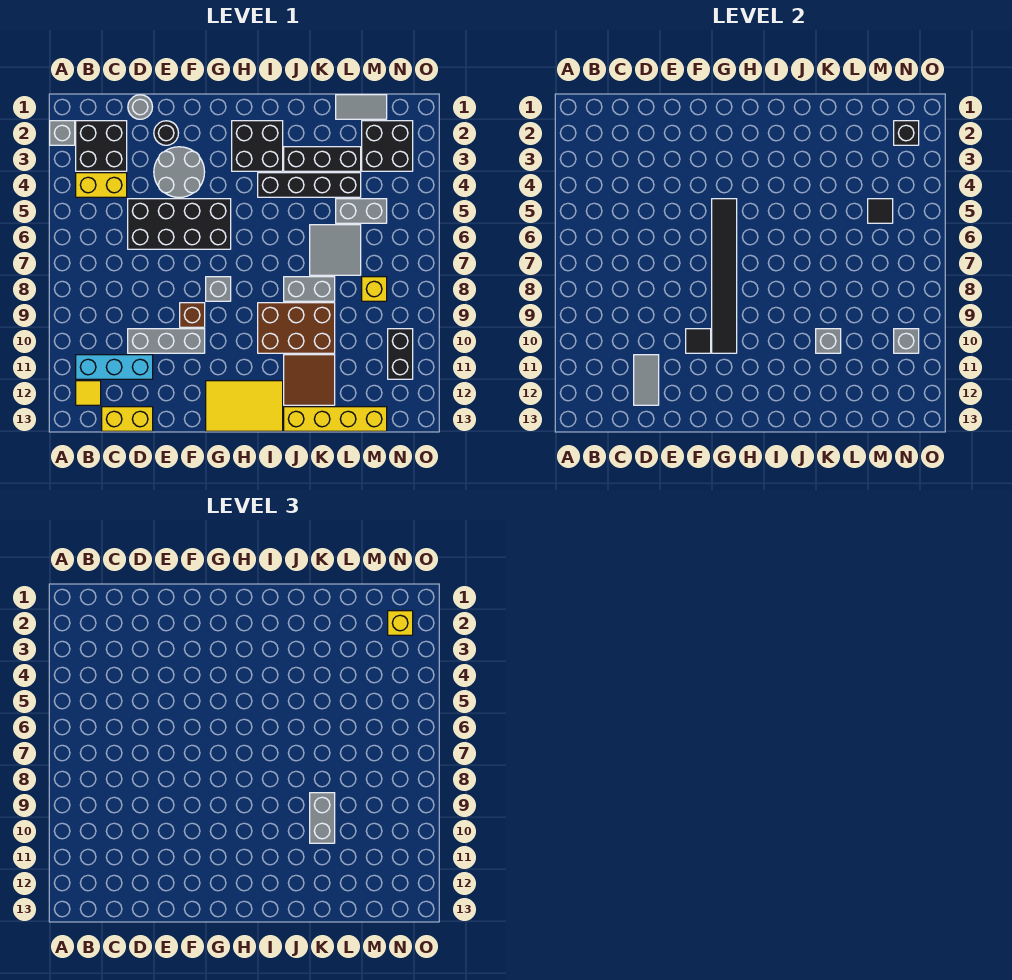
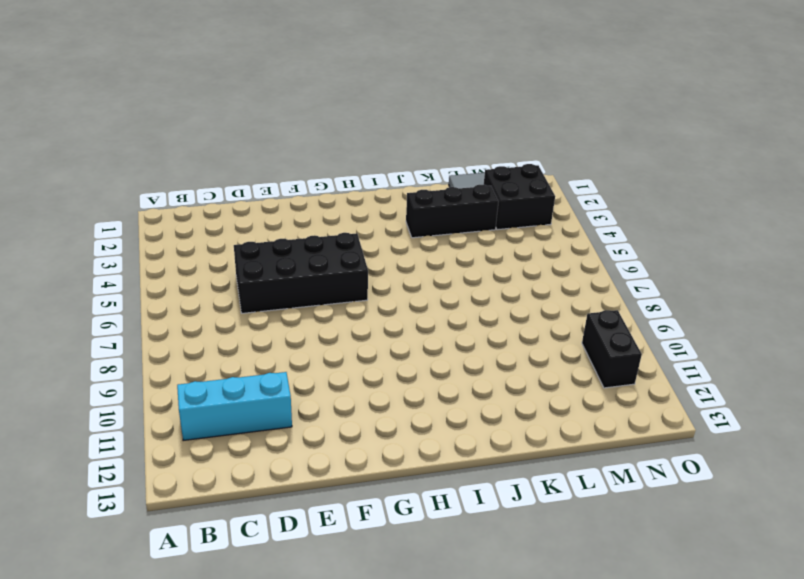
none -> grey brick A2 level 1
none -> black brick B2:C3 level 1
none -> yellow brick B4:C4 level 1
none -> yellow tile B12 level 1

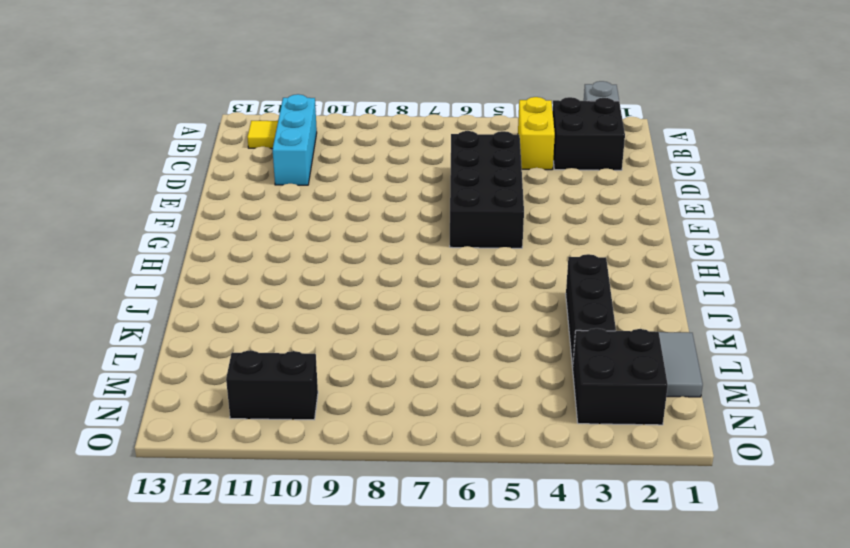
none -> yellow brick C13:D13 level 1
none -> grey round brick D1 level 1
none -> grey brick D10:F10 level 1
none -> black round brick E2 level 1

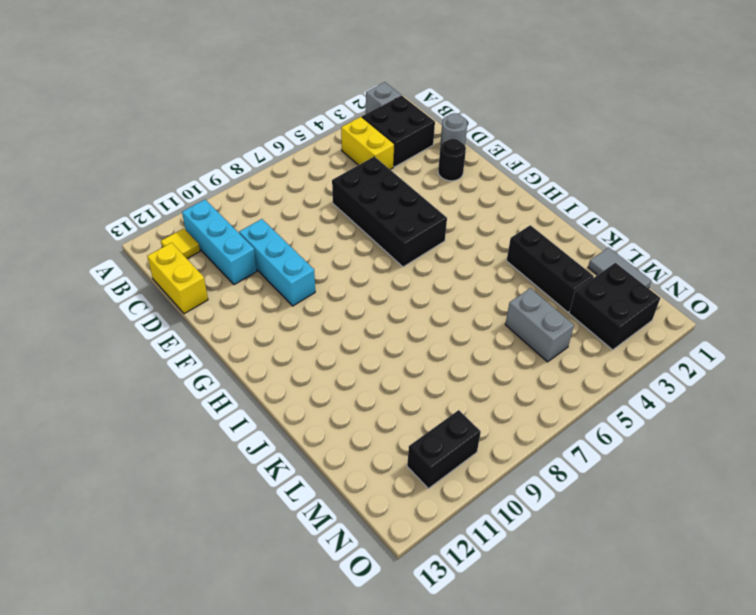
cyan brick D10:F10 level 1 -> grey brick D10:F10 level 1
none -> grey round brick E3:F4 level 1
none -> brown brick F9 level 1
none -> grey brick G8 level 1
none -> yellow tile G12:I13 level 1

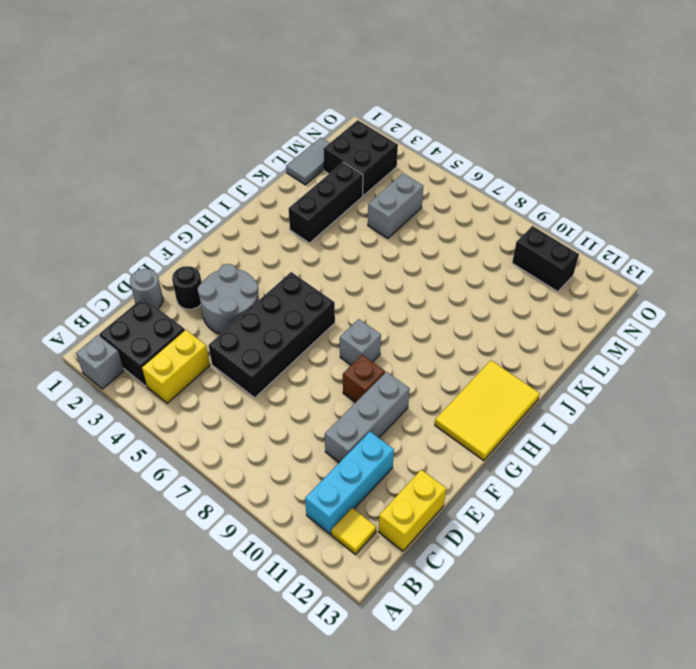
none -> black brick H2:I3 level 1
none -> black brick I4:L4 level 1
none -> brown brick I9:K10 level 1
none -> grey brick J8:K8 level 1

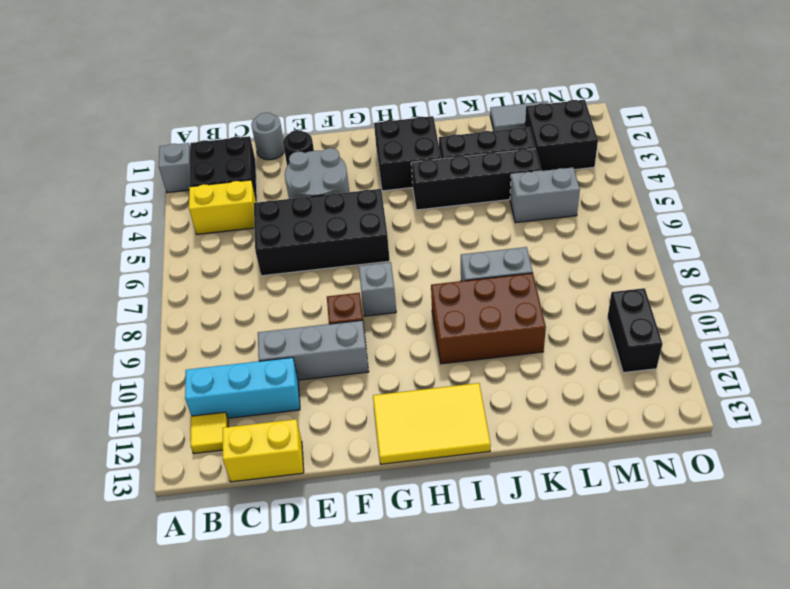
none -> brown tile J11:K12 level 1
none -> yellow brick J13:M13 level 1
none -> grey tile K6:L7 level 1
none -> yellow brick M8 level 1

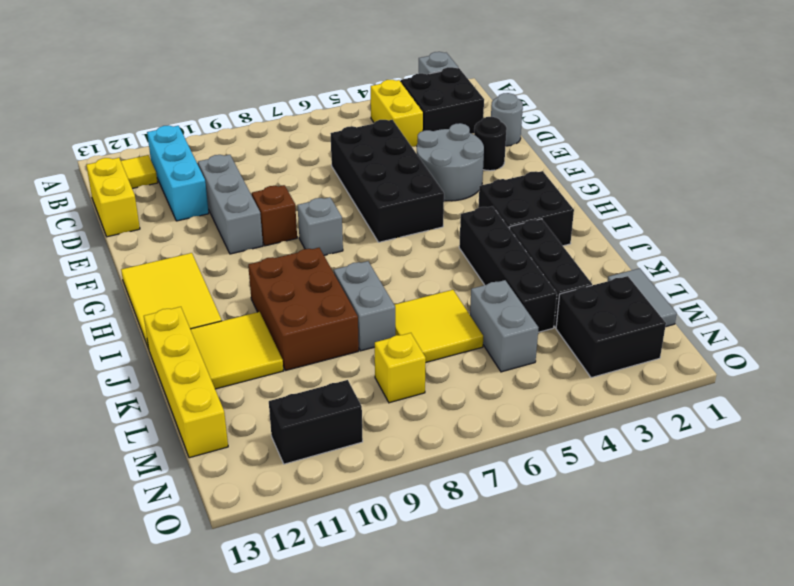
yellow tile J11:K12 level 1 -> brown tile J11:K12 level 1
yellow tile K6:L7 level 1 -> grey tile K6:L7 level 1
none -> grey tile D11:D12 level 2
none -> black tile F10 level 2
none -> black tile G5:G10 level 2
none -> grey brick K10 level 2

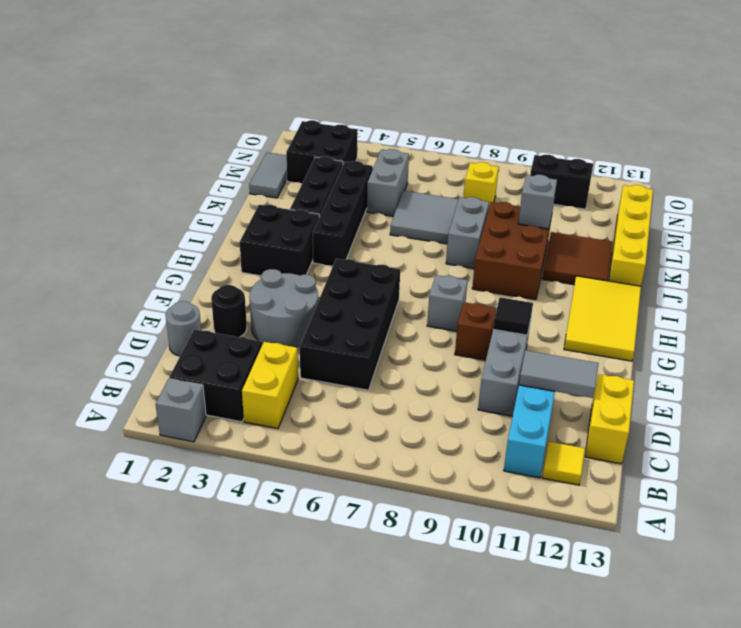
none -> black tile G5:G10 level 2
none -> black tile M5 level 2
none -> black brick N2 level 2
none -> grey brick N10 level 2

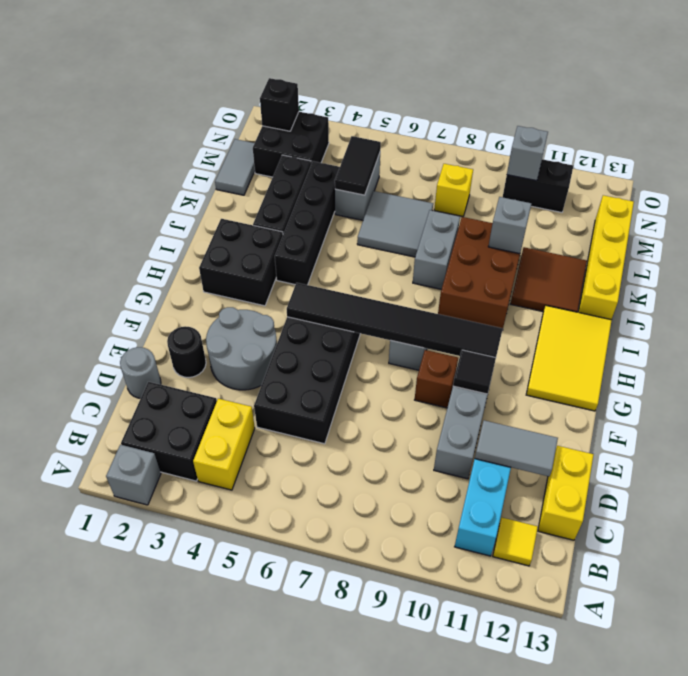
black tile L5:M5 level 2 -> black tile M5 level 2
none -> grey brick K9:K10 level 3
none -> yellow brick N2 level 3

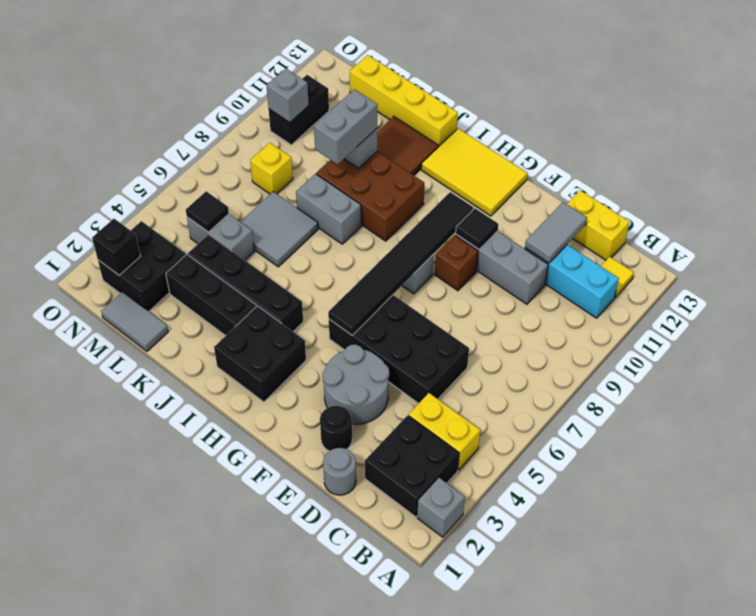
none -> yellow brick N2 level 3

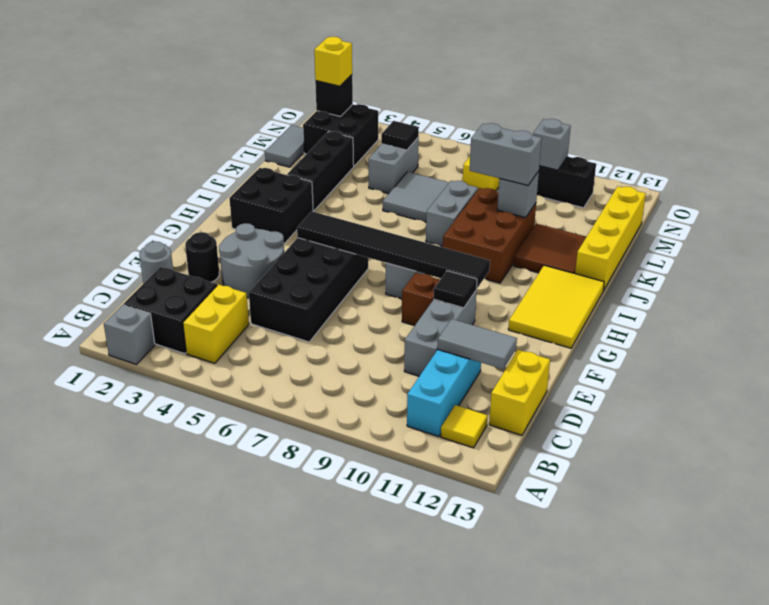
none -> black brick I4:L4 level 1

